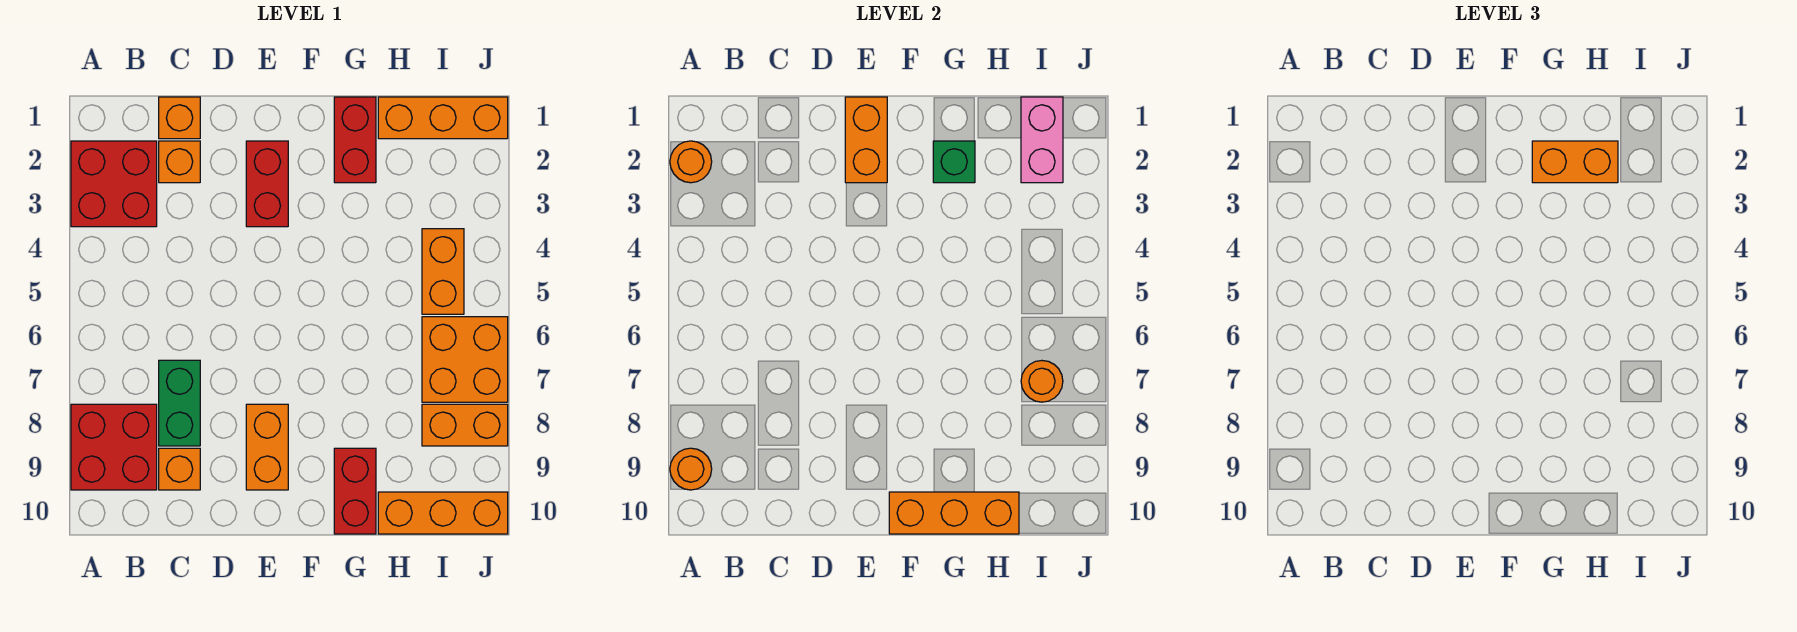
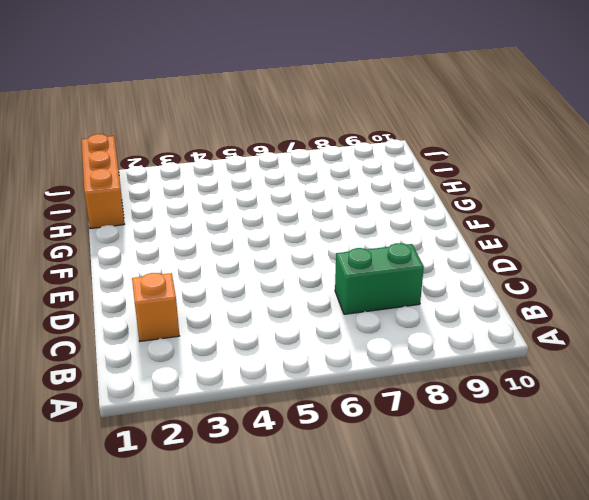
none -> red brick A2:B3 level 1
none -> red brick A8:B9 level 1
none -> orange brick C1 level 1

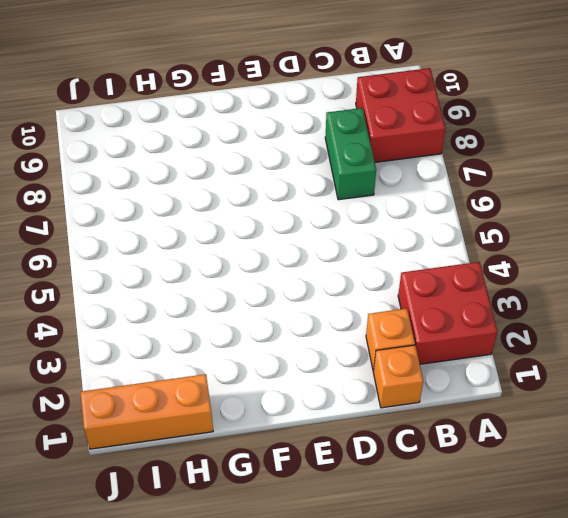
none -> orange brick C9 level 1
none -> red brick E2:E3 level 1
none -> orange brick E8:E9 level 1

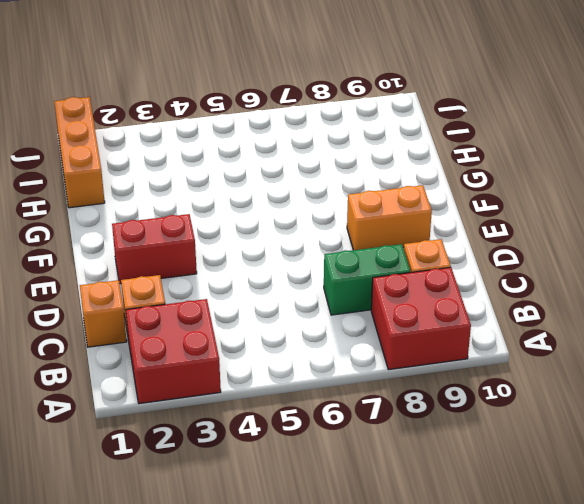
none -> red brick G1:G2 level 1
none -> red brick G9:G10 level 1
none -> orange brick H10:J10 level 1

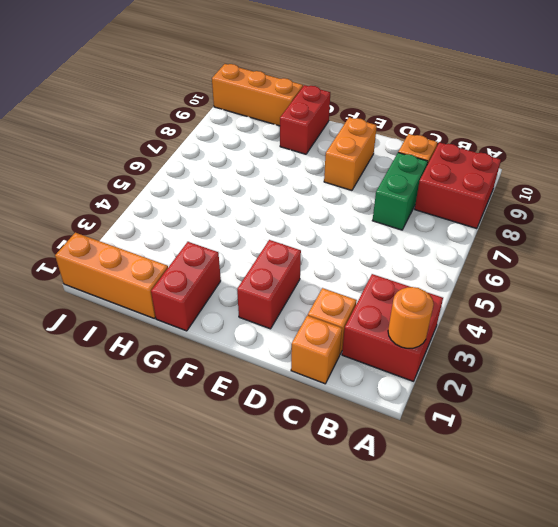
none -> orange brick I4:I5 level 1
none -> orange brick I6:J7 level 1
none -> orange brick I8:J8 level 1

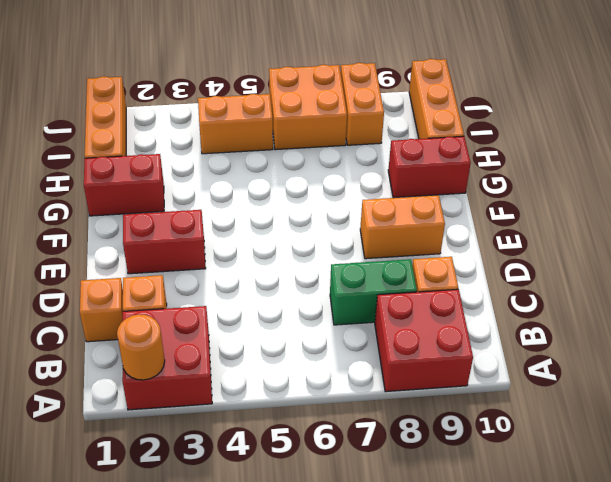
none -> orange round brick A9 level 2
none -> orange brick E1:E2 level 2
none -> orange brick F10:H10 level 2

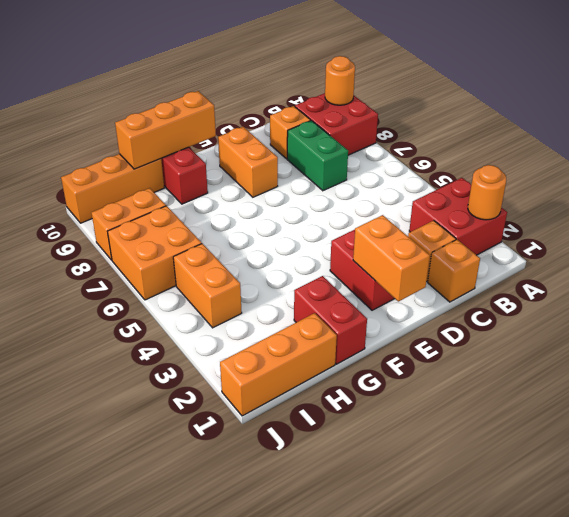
none -> green brick G2 level 2
none -> pink brick I1:I2 level 2
none -> orange round brick I7 level 2

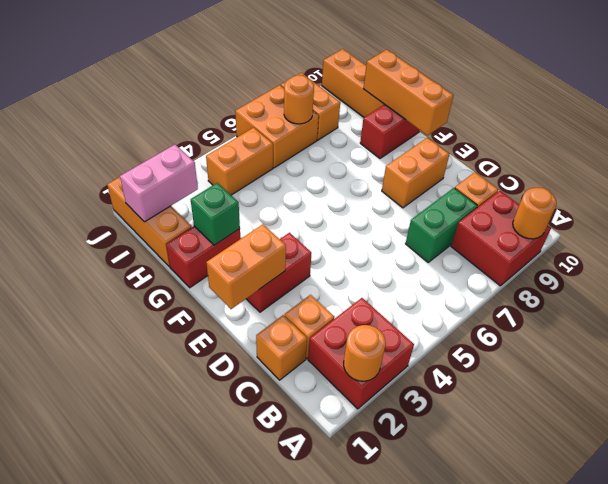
none -> orange brick G2:H2 level 3

